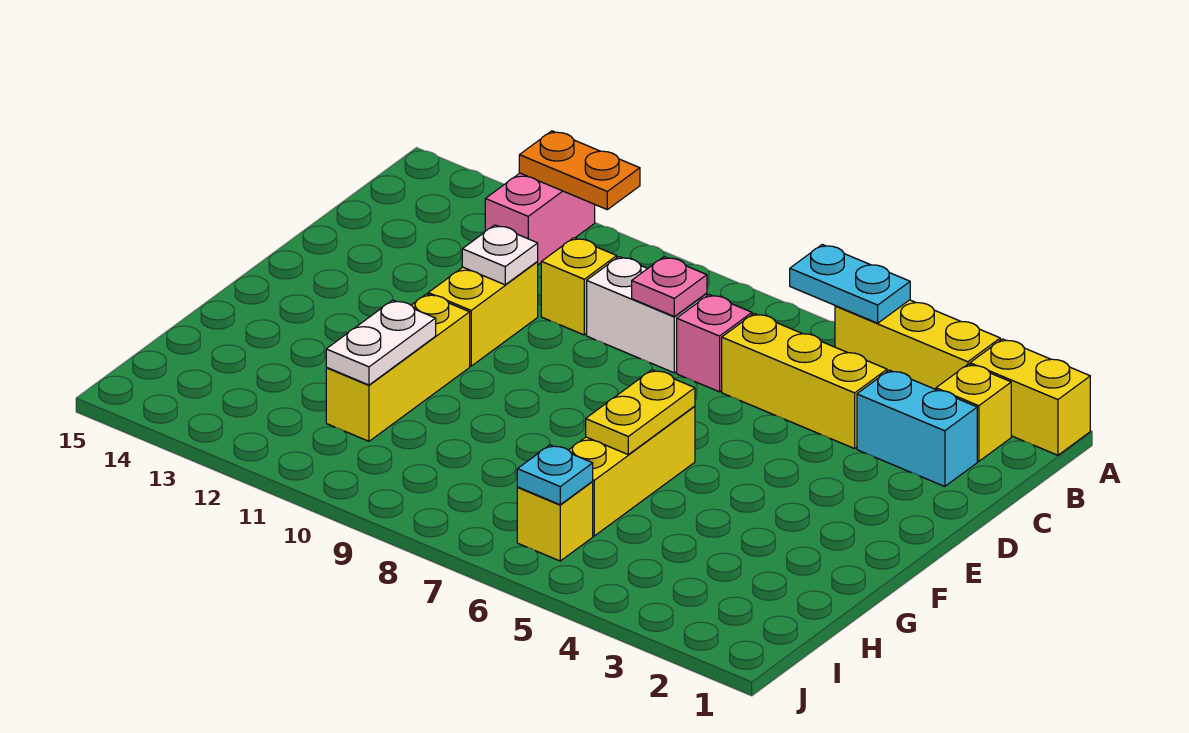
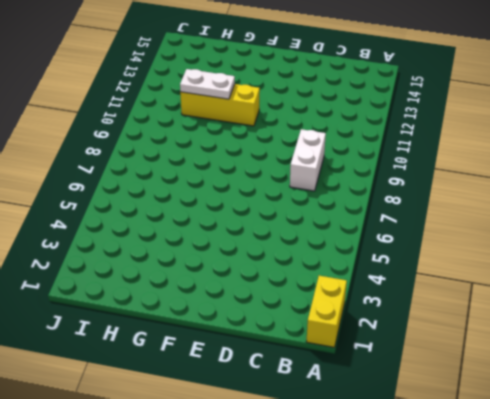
none -> yellow brick A3:A5 level 1
none -> pink brick A12:B12 level 1
none -> yellow brick B2 level 1

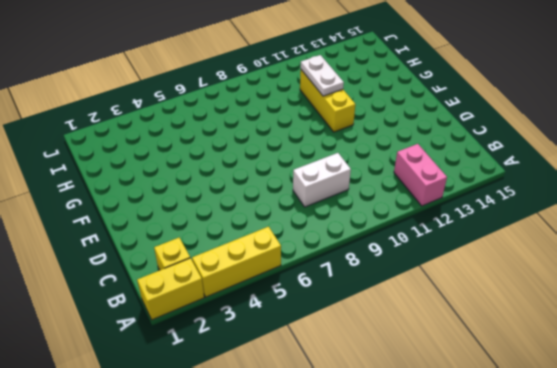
none -> cyan brick C2:C3 level 1
none -> yellow brick C4:C6 level 1
none -> pink brick C7 level 1

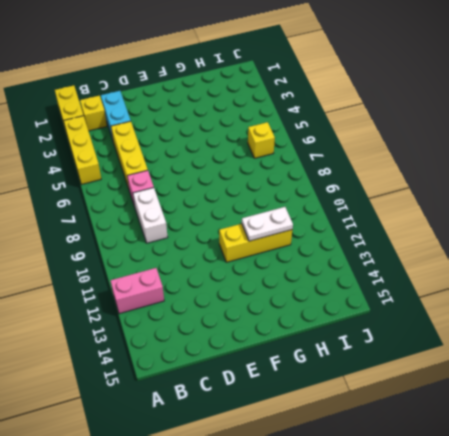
none -> yellow brick C10 level 1
none -> yellow brick D11:E11 level 1
none -> yellow brick F6:H6 level 1

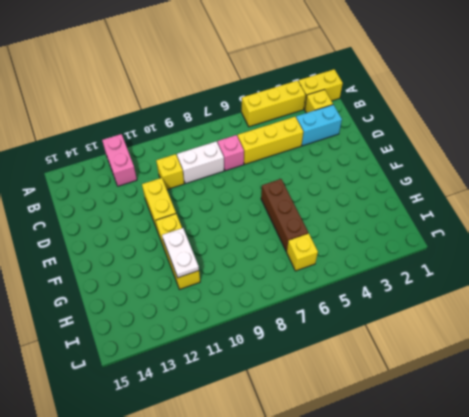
brown brick F6:H6 level 1 -> yellow brick F6:H6 level 1
none -> cyan plate A5:A6 level 2
none -> orange plate A11:A12 level 2
none -> pink plate C8 level 2

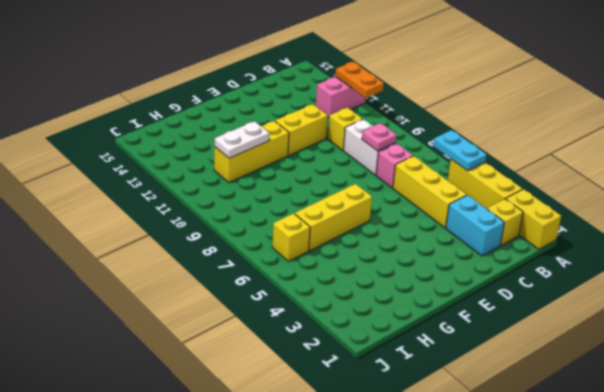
none -> white plate D11 level 2
none -> yellow plate F6:G6 level 2
none -> cyan plate I6 level 2

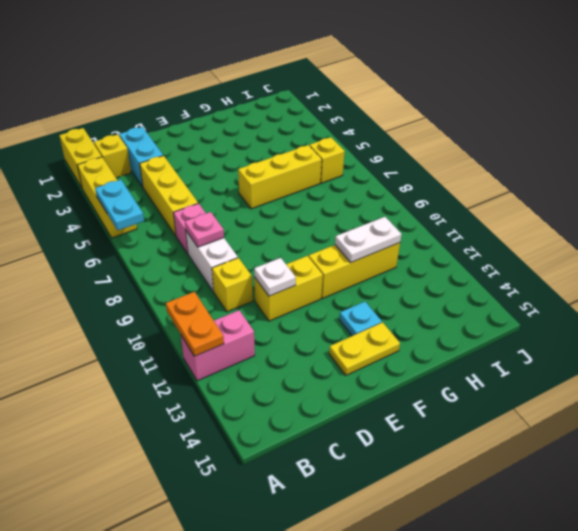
yellow plate E14:F14 level 1 -> yellow plate F6:G6 level 2
cyan plate F13 level 1 -> cyan plate I6 level 2

